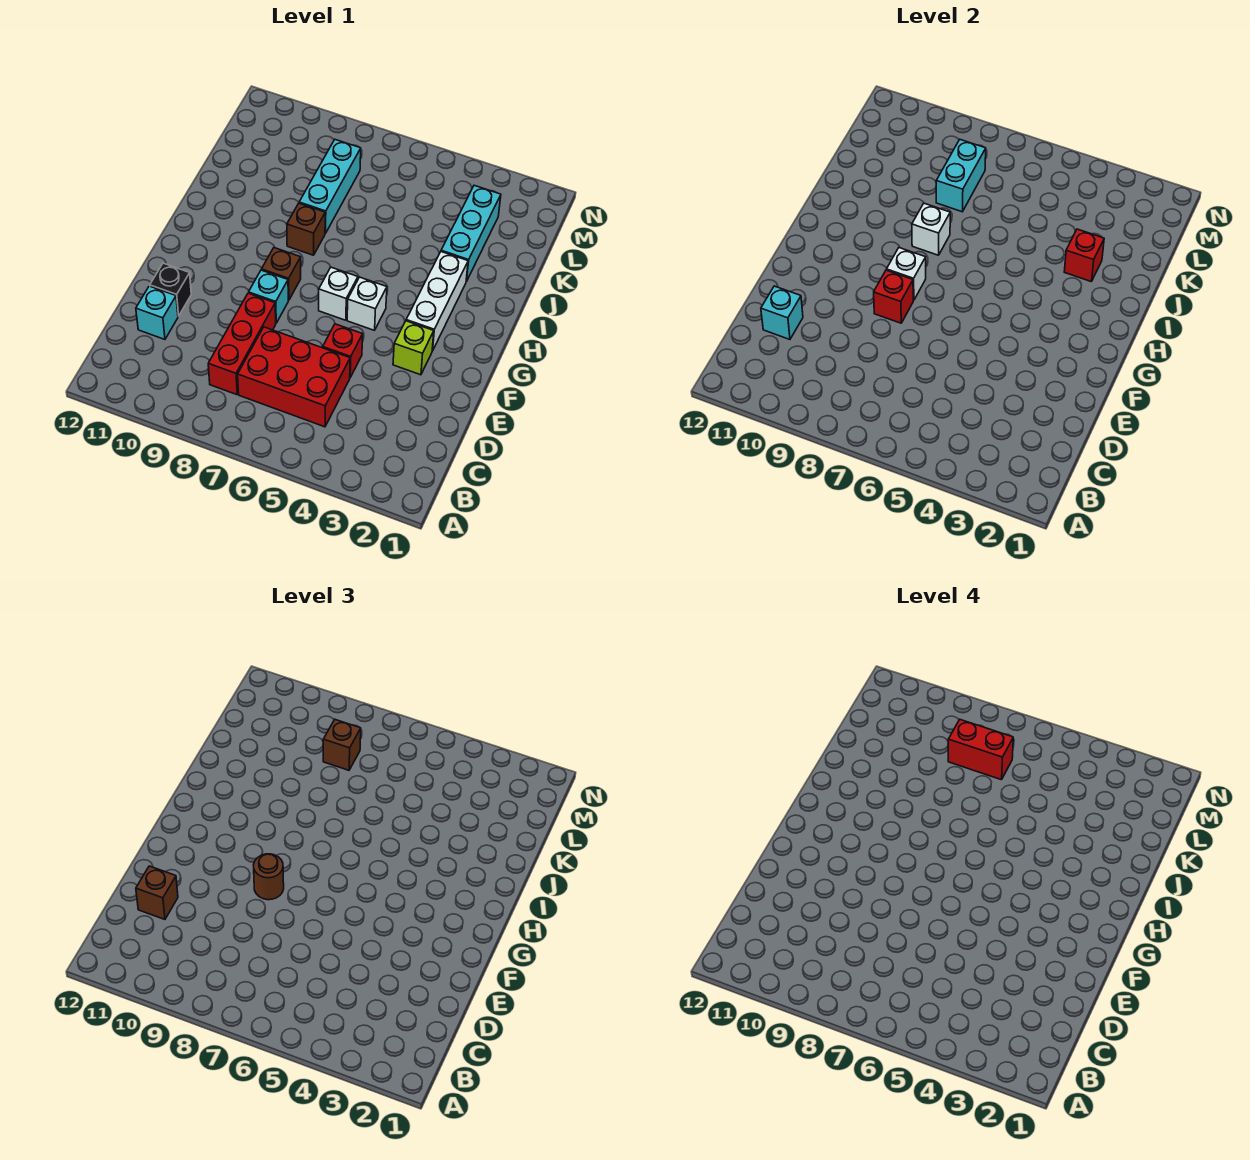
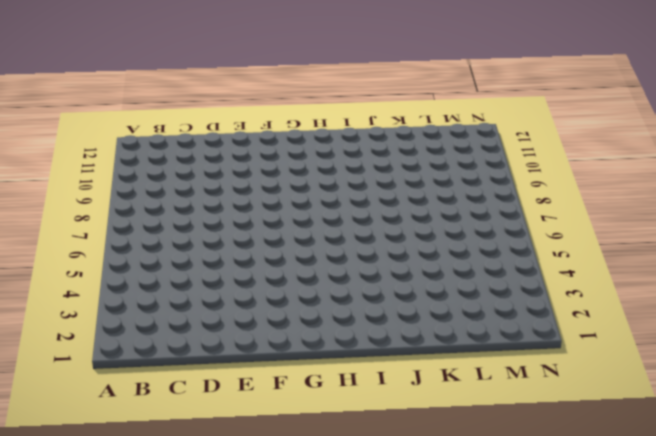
none -> red brick C5:D7 level 1
none -> red brick C8:E8 level 1
none -> cyan brick D11 level 1

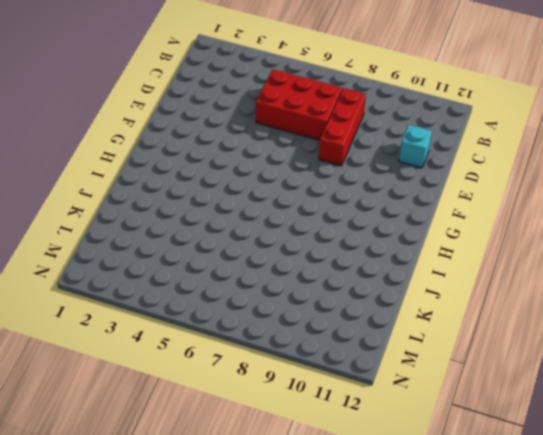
none -> red brick E5 level 1
none -> black brick E11 level 1
none -> lime brick F3 level 1

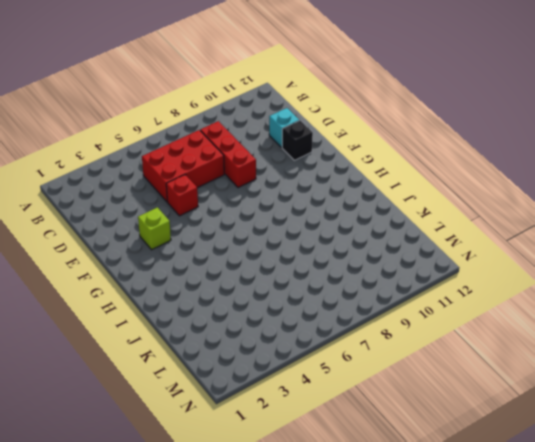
none -> cyan brick F8 level 1
none -> white brick G3:I3 level 1
none -> white brick G5 level 1

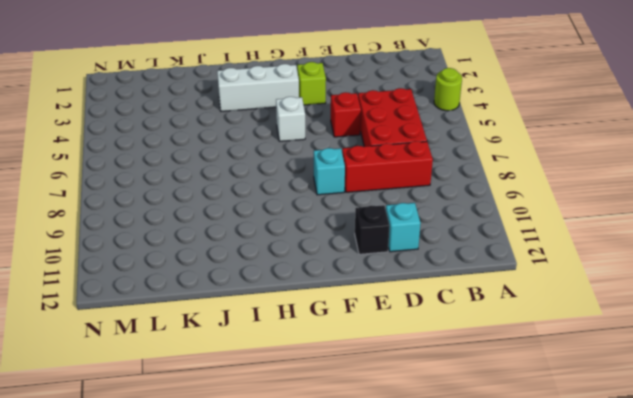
lime round brick A4 level 1 -> none
none -> white brick G6 level 1
none -> brown brick G8 level 1
none -> brown brick I8 level 1

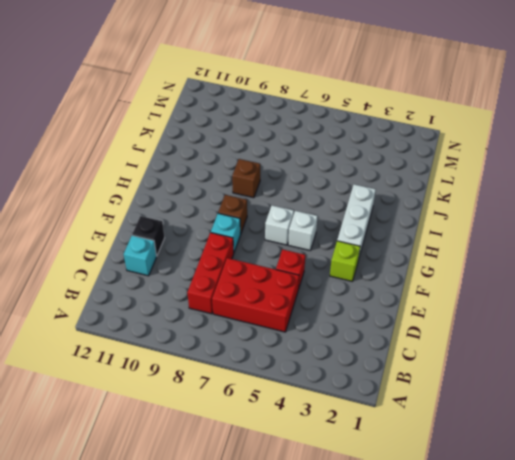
none -> cyan brick J3:L3 level 1
none -> cyan brick J8:L8 level 1
none -> cyan brick D11 level 2

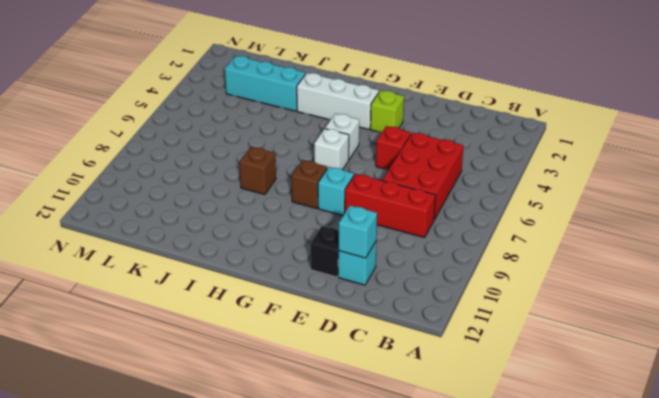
none -> cyan brick J8:L8 level 1
none -> red brick F8 level 2
none -> white brick G8 level 2

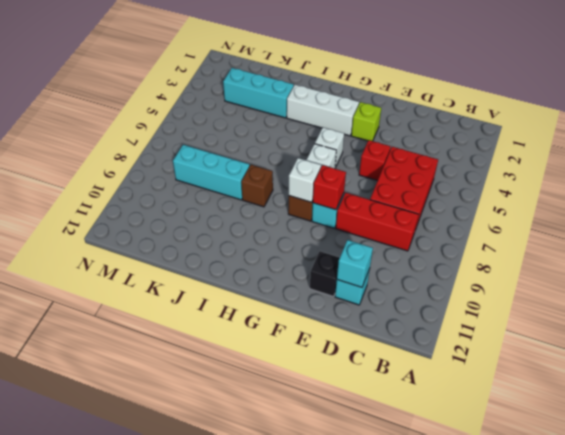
none -> white brick I8 level 2
none -> red brick J3 level 2
none -> cyan brick K8:L8 level 2

